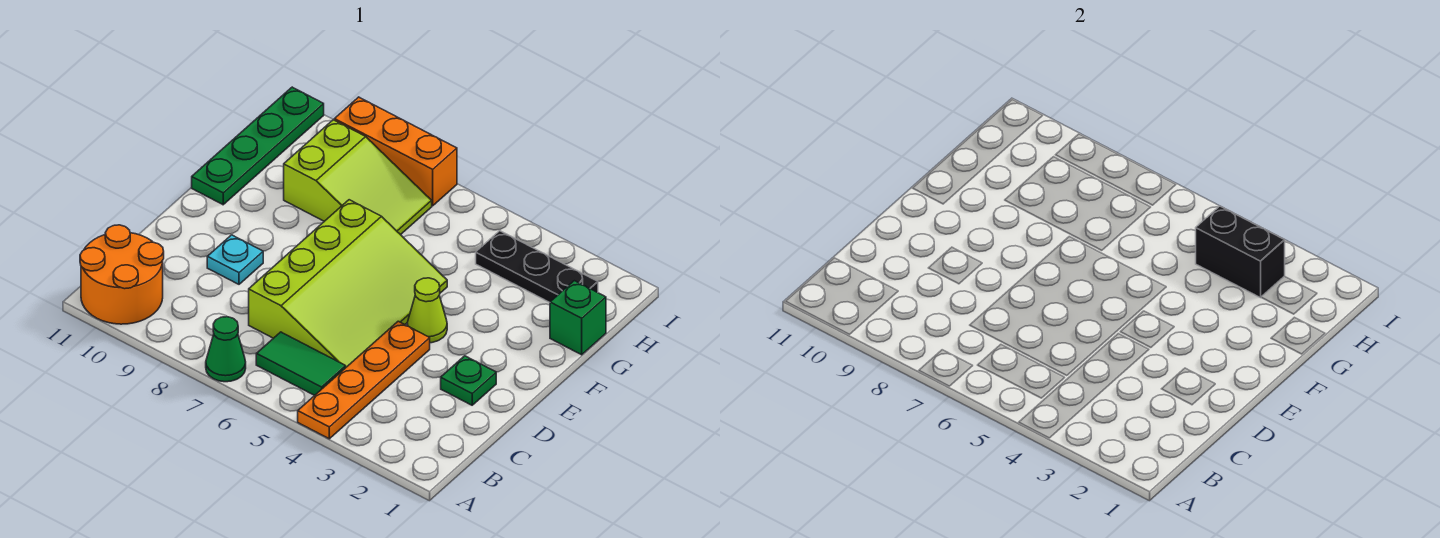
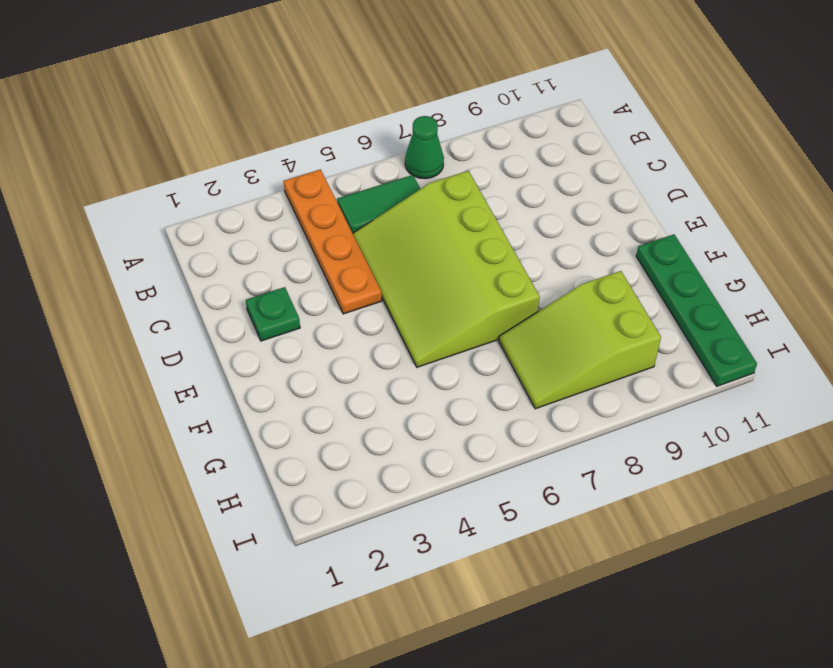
none -> orange round brick A10:B11 level 1
none -> cyan plate D9 level 1
none -> lime cone E4 level 1

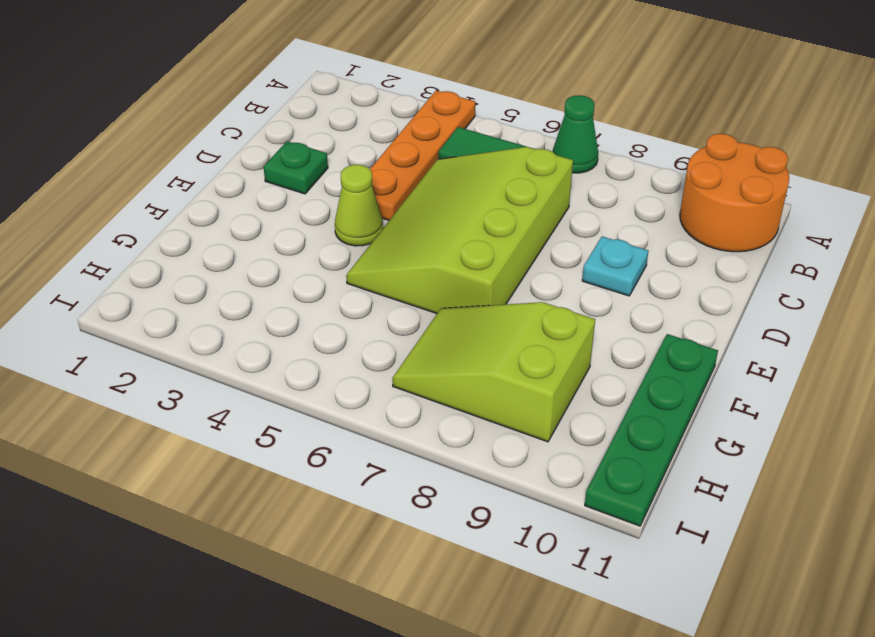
none -> green brick G1 level 1
none -> black plate H2:H4 level 1
none -> orange brick I7:I9 level 1

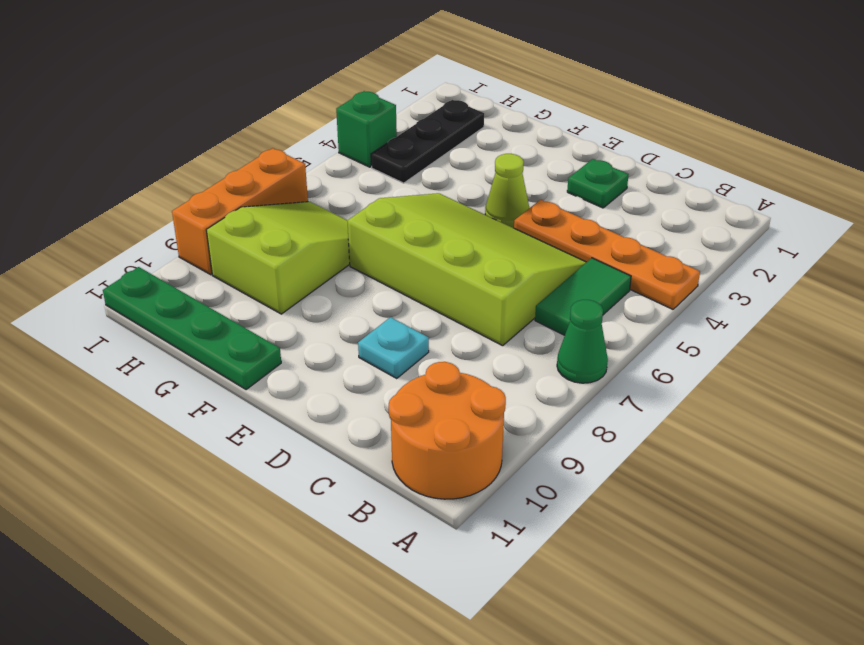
green brick I4 level 1 -> green brick G1 level 1
none -> black brick H3:H4 level 2

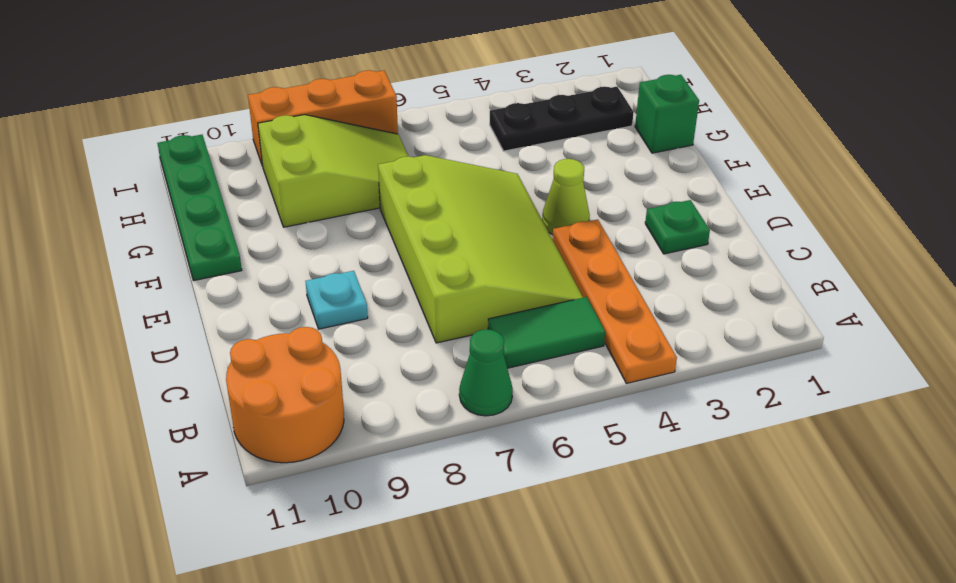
none -> black brick H3:H4 level 2

